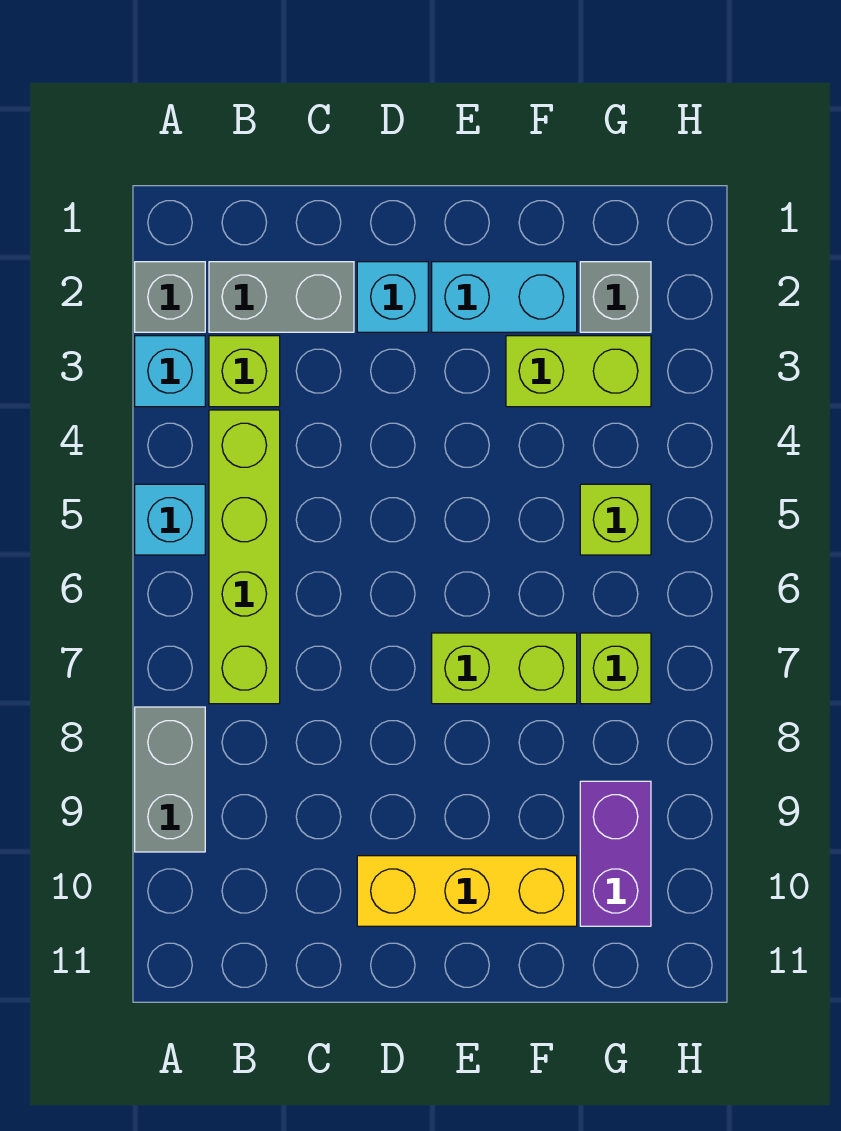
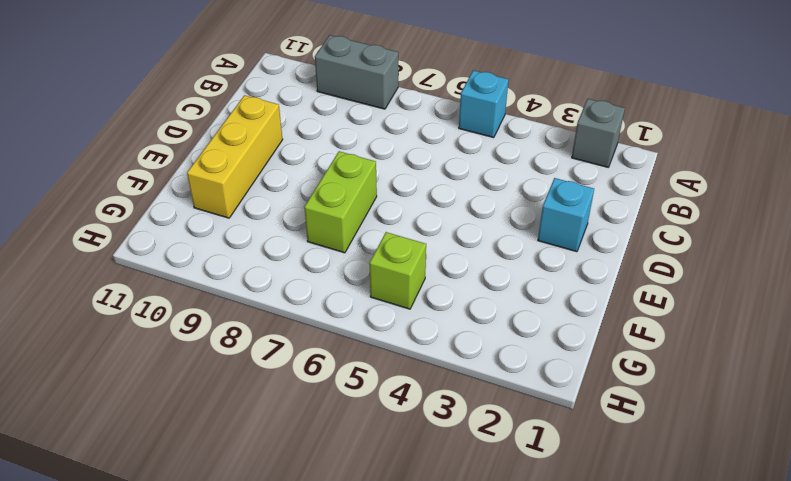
none -> cyan brick A3 level 1
none -> grey brick B2:C2 level 1
none -> lime brick B3 level 1

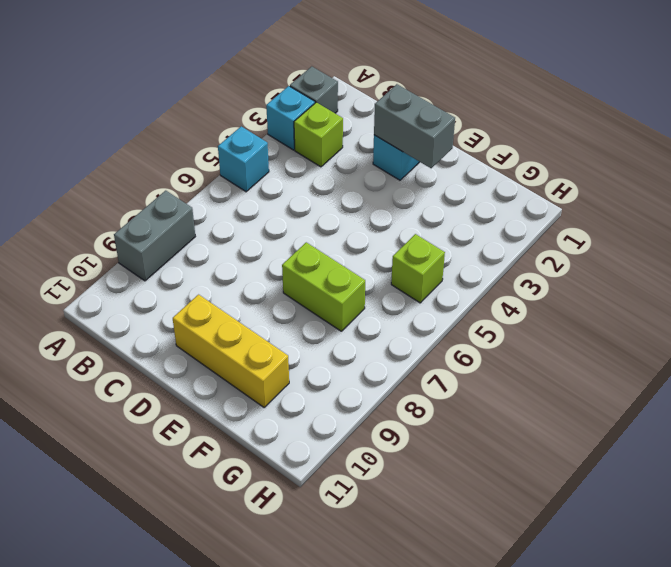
grey brick D2:E2 level 2 -> grey brick B2:C2 level 1
none -> lime brick B4:B7 level 1
none -> cyan brick E2:F2 level 1
none -> lime brick F3:G3 level 1

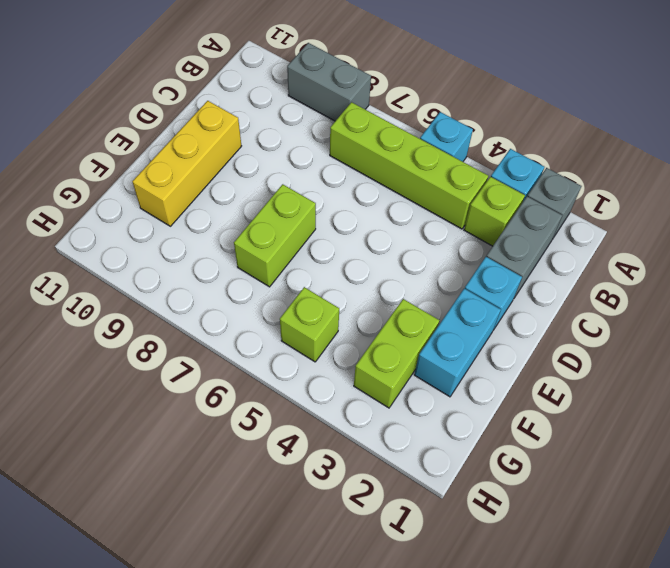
none -> grey brick G2 level 1
none -> lime brick G7 level 1
none -> purple brick G9:G10 level 1

